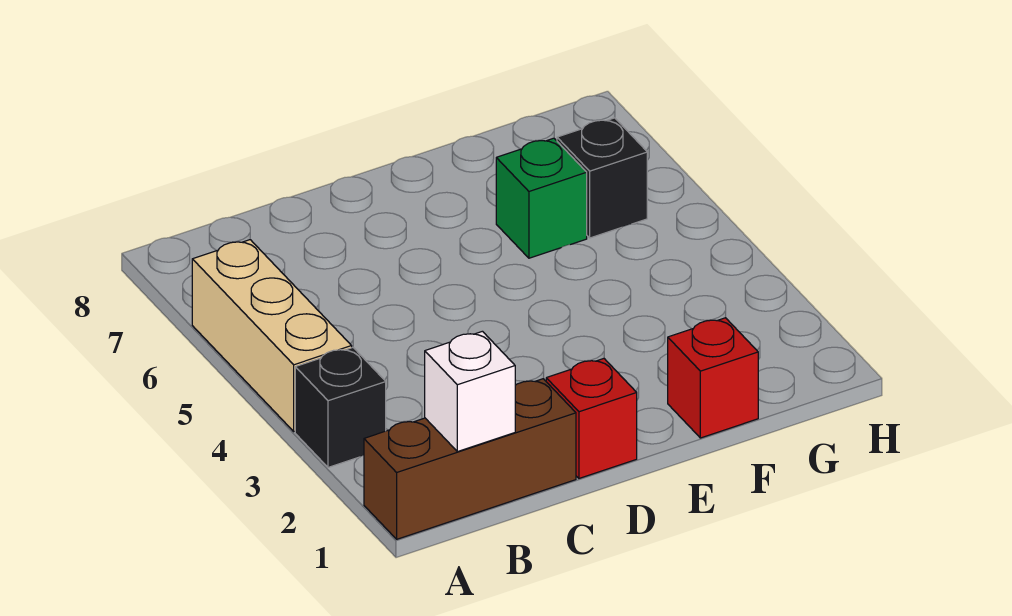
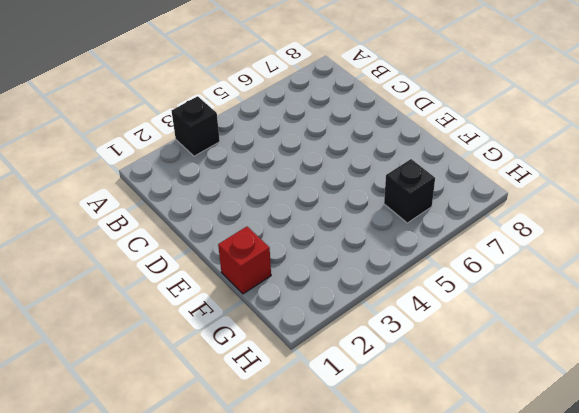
none -> brown brick A1:C1 level 1
none -> tan brick A4:A6 level 1

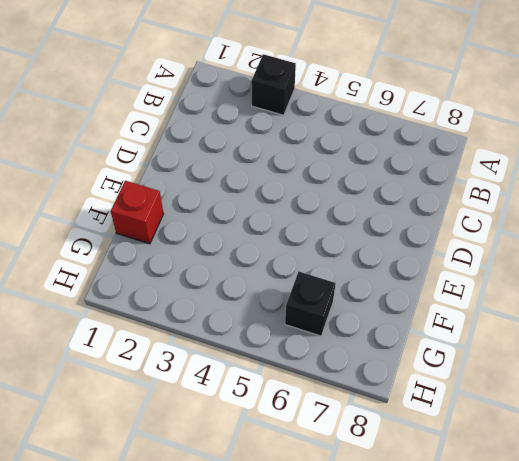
none -> brown brick A1:C1 level 1
none -> tan brick A4:A6 level 1

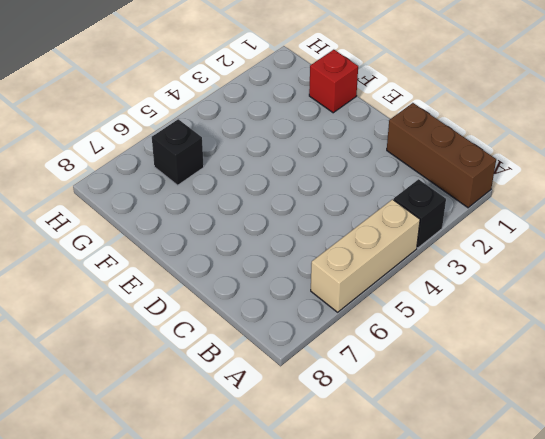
none -> red brick D1 level 1
none -> green brick F6 level 1

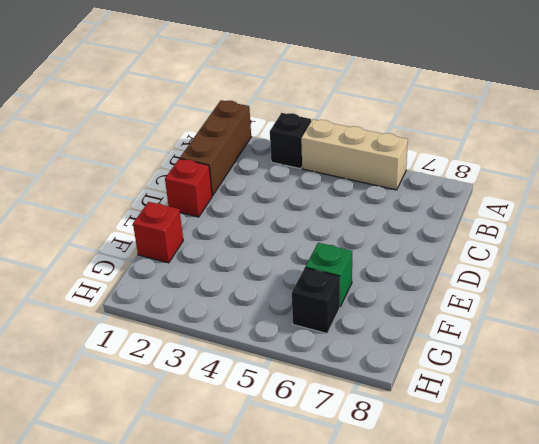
none -> white brick B1 level 2

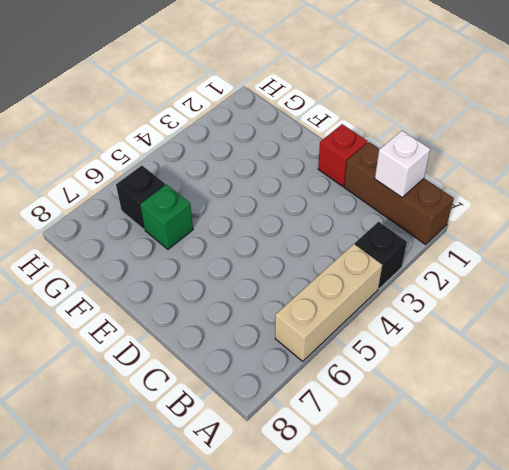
none -> red brick F1 level 1

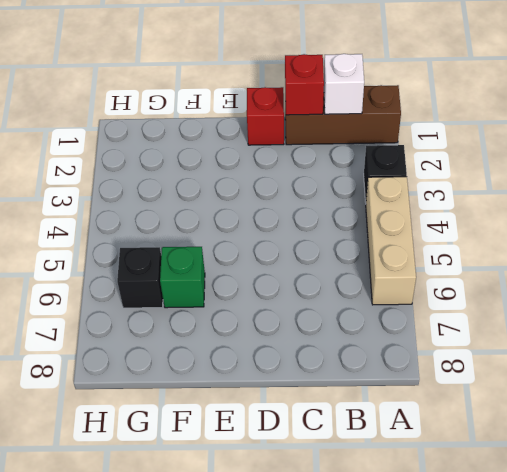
red brick C1 level 2 -> red brick F1 level 1

